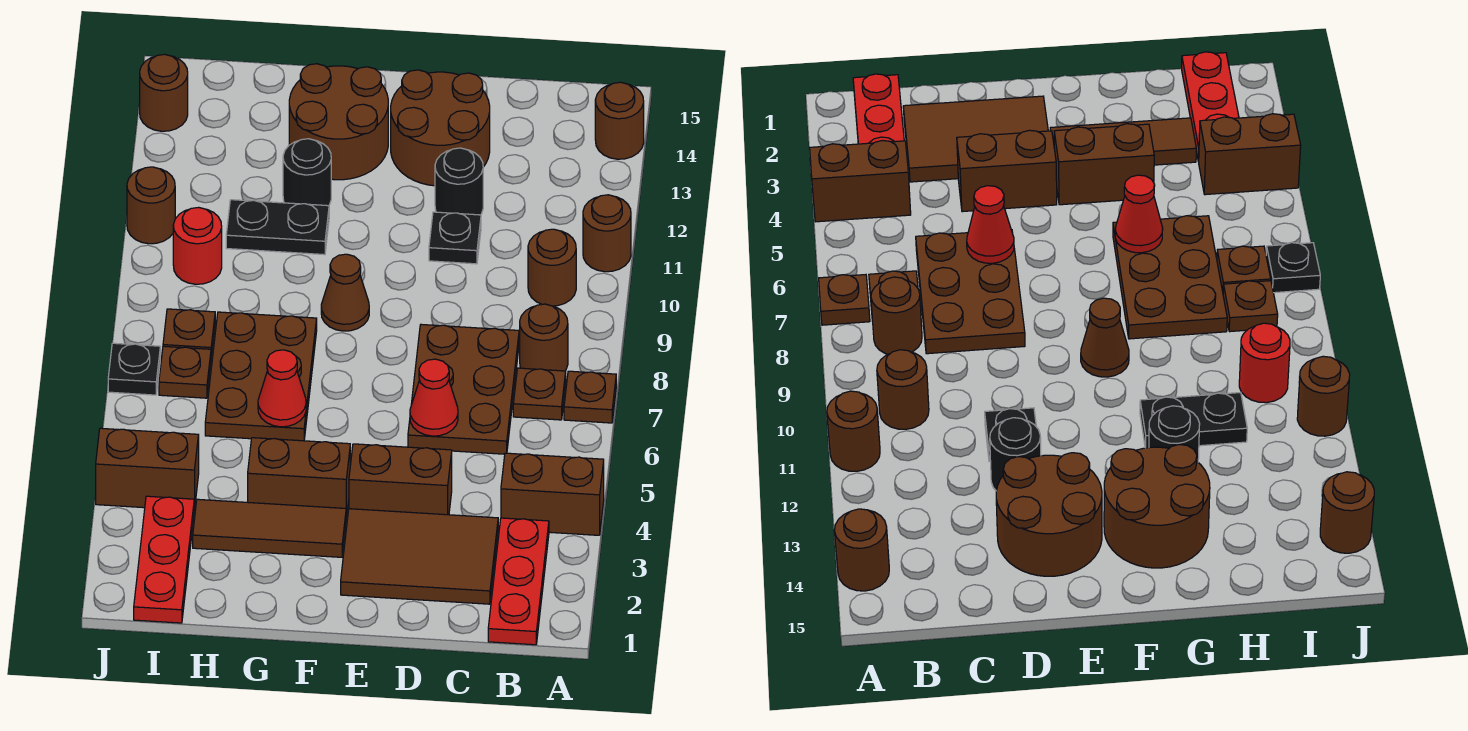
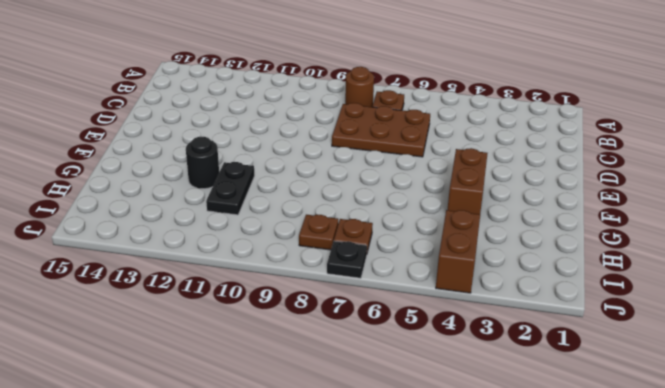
none -> brown brick A4:B4 level 1
none -> brown plate A7 level 1
none -> brown round brick A11 level 1
none -> brown round brick A14 level 1

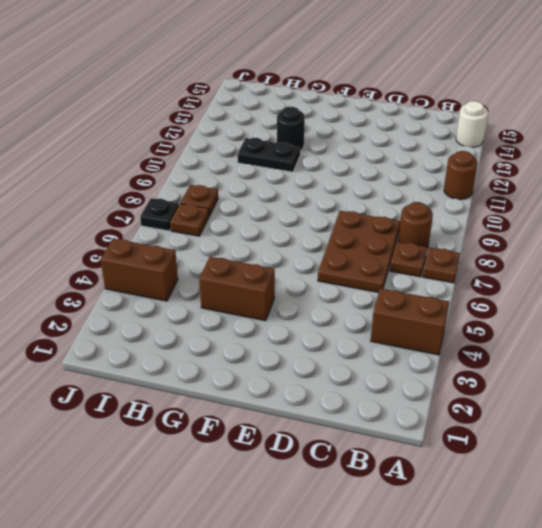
white round brick A14 level 1 -> brown round brick A14 level 1
none -> red plate B1:B3 level 1
none -> brown round brick B10 level 1
none -> brown tile C2:E3 level 1
none -> brown brick D4:E4 level 1

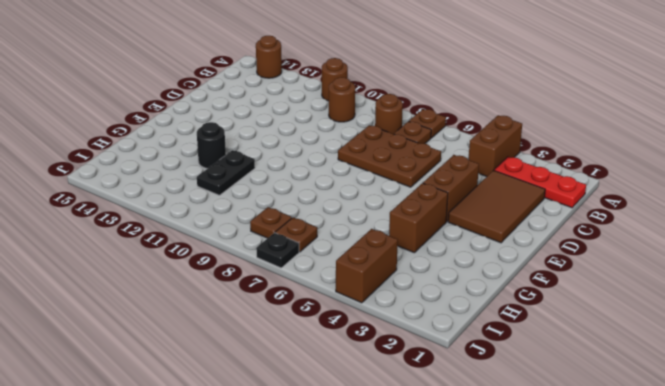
none -> black plate D11 level 1
none -> black round brick D12 level 1
none -> brown round brick D13:E14 level 1
none -> brown tile F3:H3 level 1

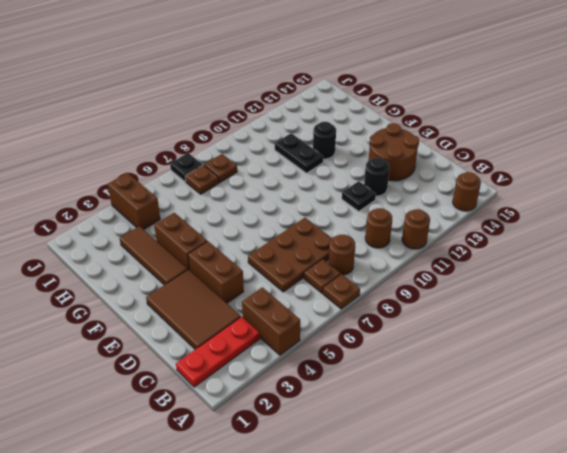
none -> brown cone F9 level 1
none -> brown round brick F13:G14 level 1
none -> brown plate G6:H8 level 1
none -> red plate I1:I3 level 1

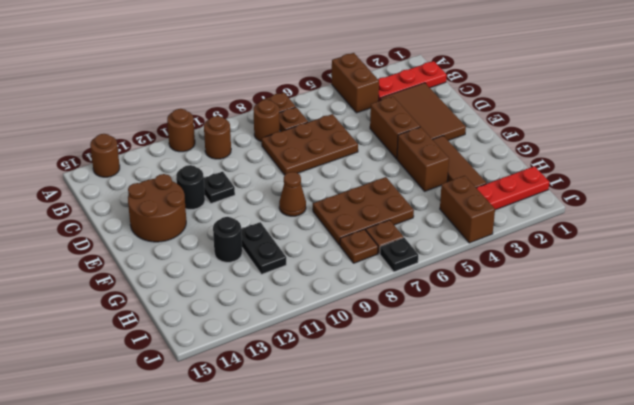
none -> brown round brick F13:G14 level 1
none -> red round brick I10 level 1
none -> brown round brick J11 level 1
none -> brown round brick J14 level 1

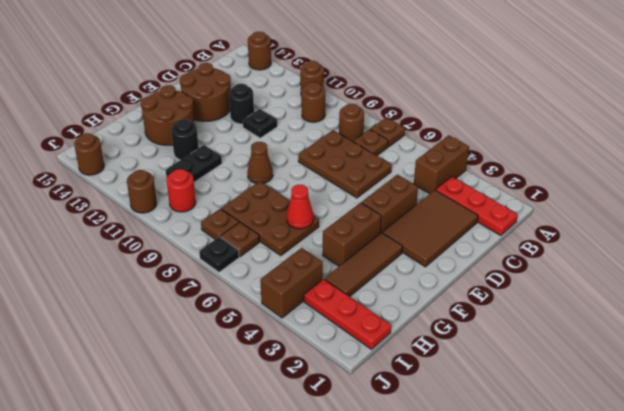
none -> red cone D6 level 2

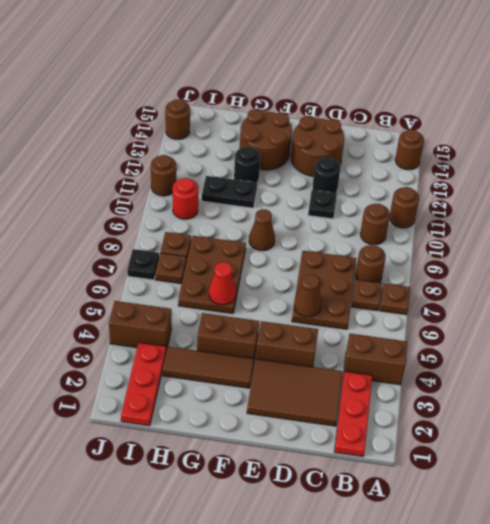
brown cone D6 level 2 -> red cone D6 level 2

